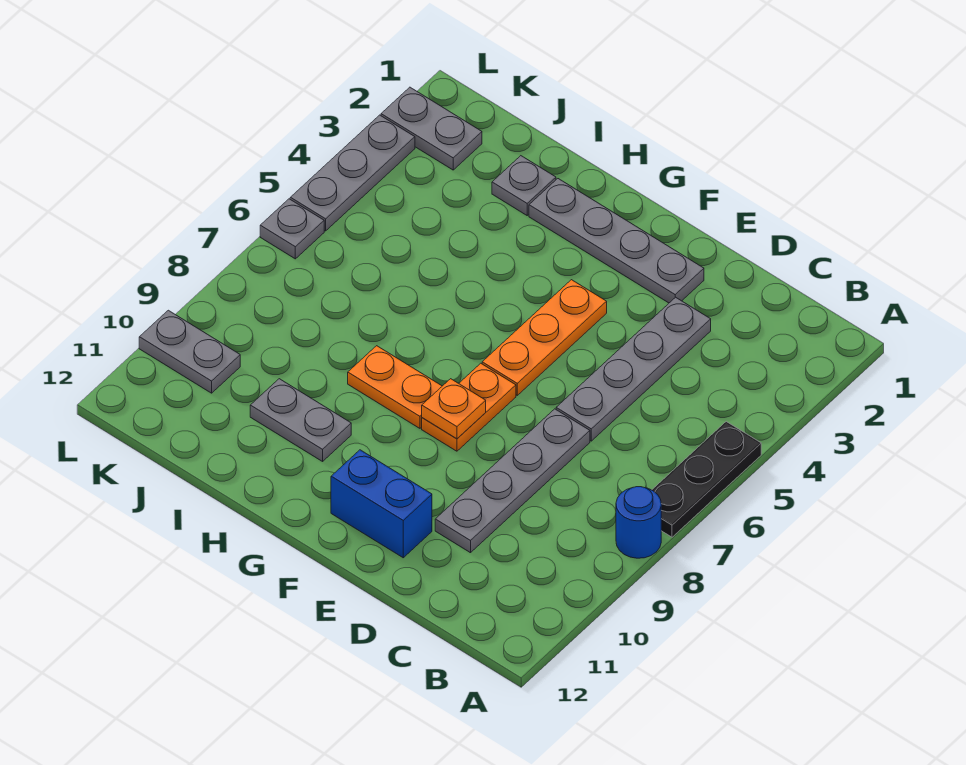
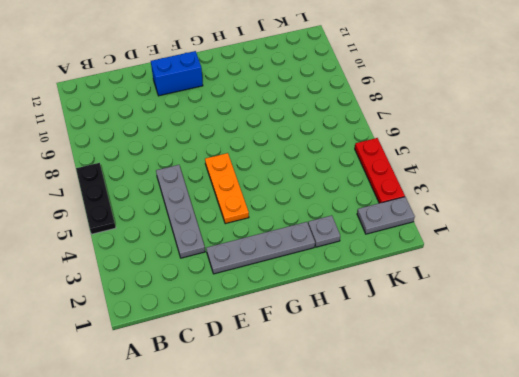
red plate L3:L5 level 1 -> grey plate L3:L5 level 1
none -> blue round brick A8 level 1
none -> grey plate D7:D10 level 1
none -> orange plate F7:F8 level 1

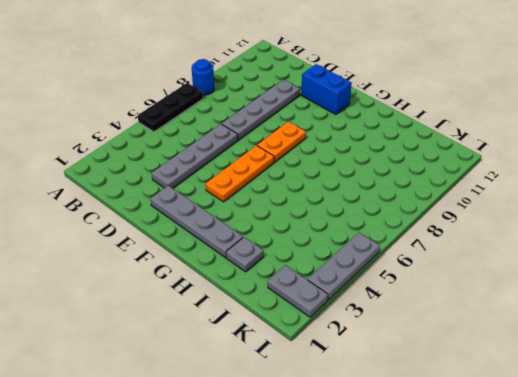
none -> orange plate G8:H8 level 1
none -> grey plate H10:I10 level 1
none -> grey plate K10:L10 level 1

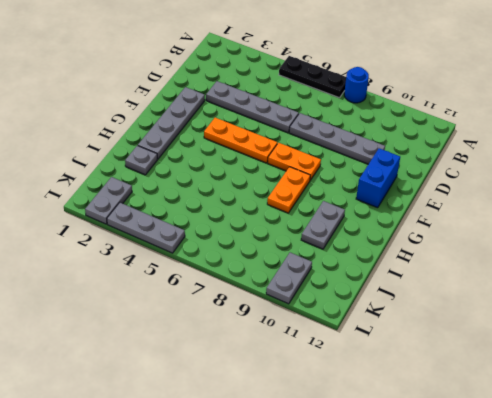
none -> grey plate L6 level 1
none -> orange plate F8 level 2

